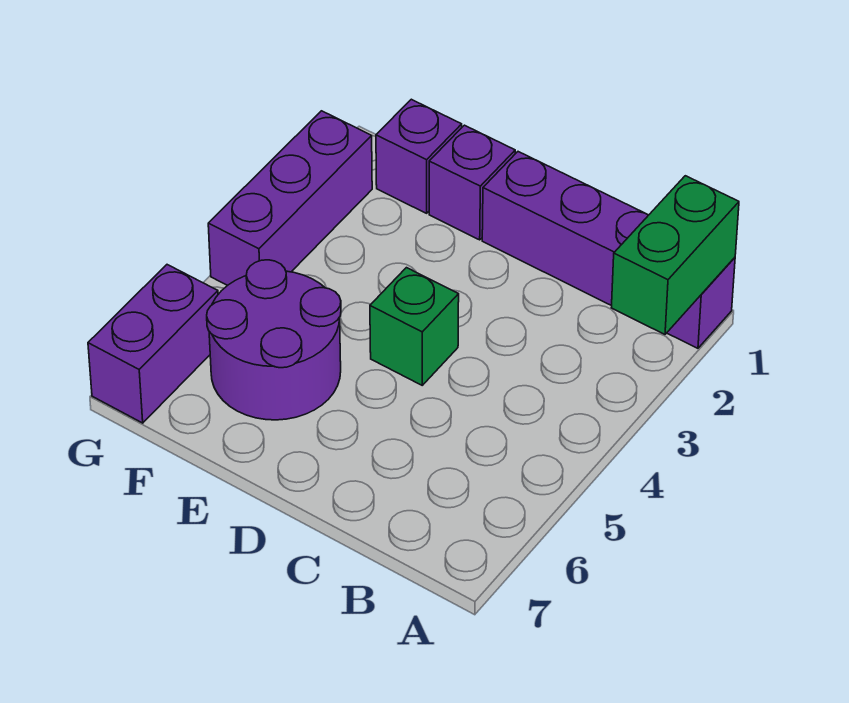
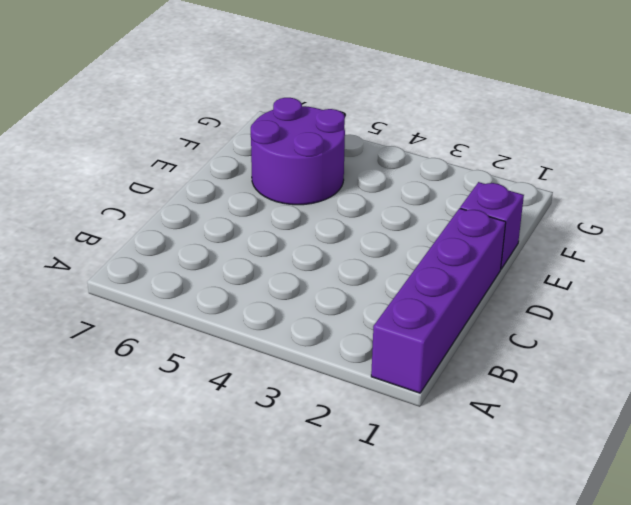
none -> green brick D4 level 1
none -> purple brick F1 level 1

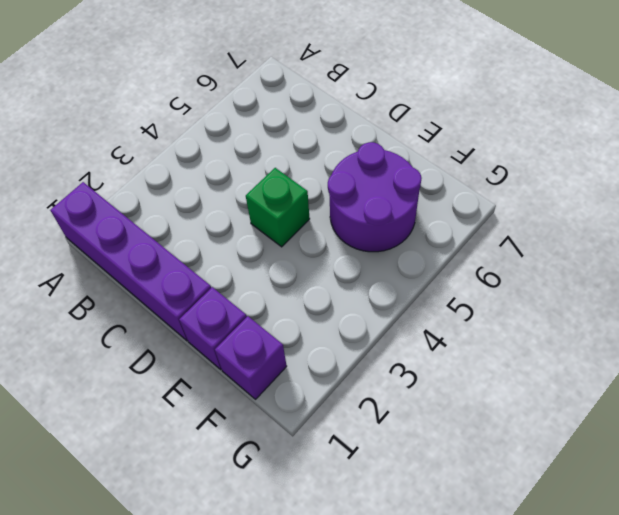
none -> purple brick G2:G4 level 1
none -> purple brick G6:G7 level 1

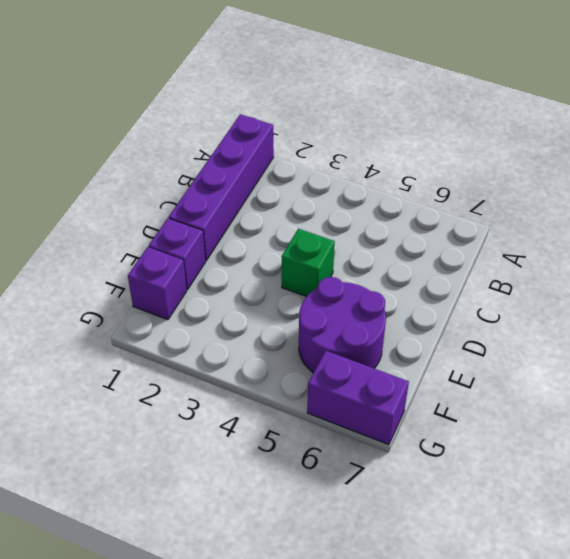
none -> purple brick G2:G4 level 1
none -> green brick A1:A2 level 2

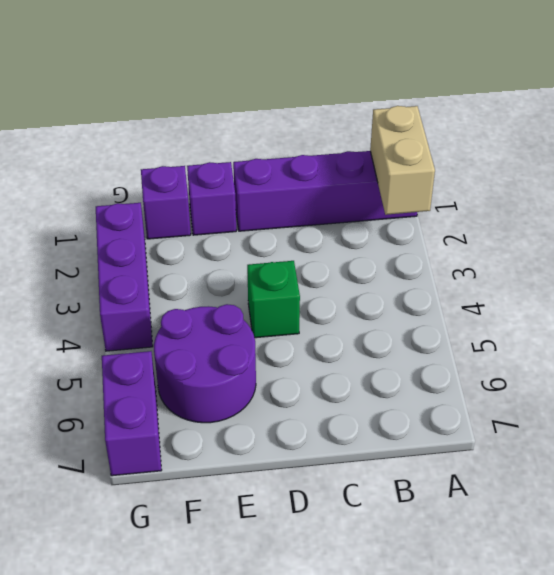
tan brick A1:A2 level 2 -> green brick A1:A2 level 2

